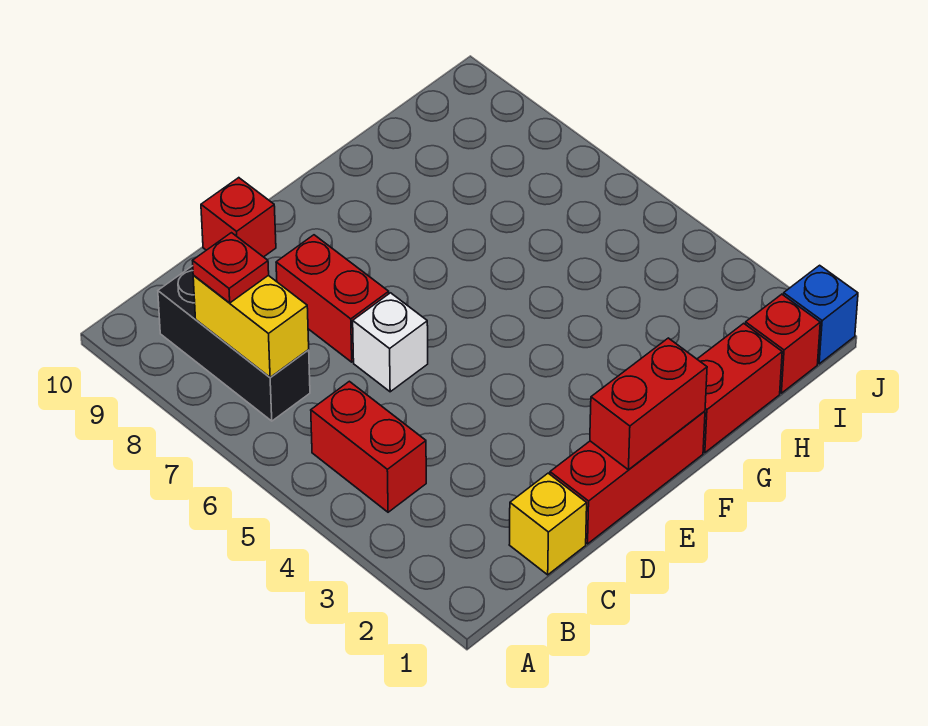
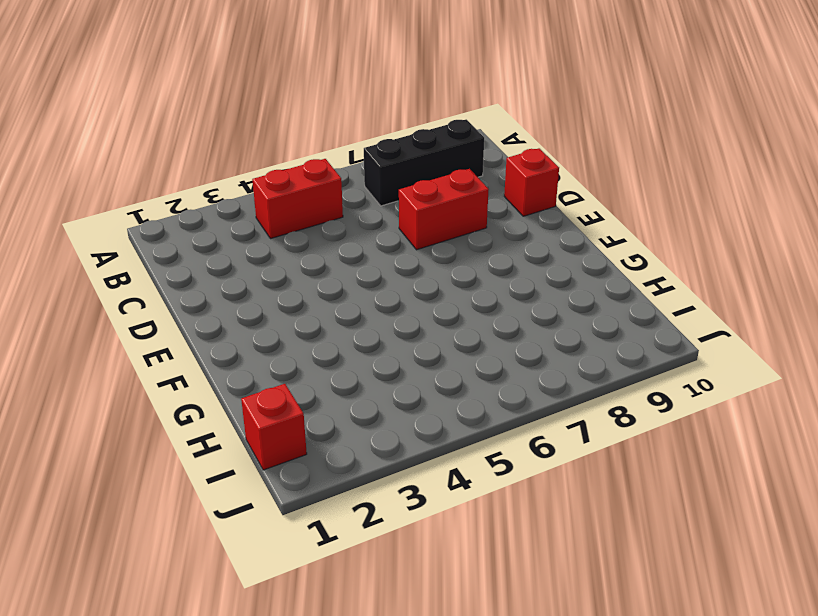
none -> yellow brick C1 level 1
none -> red brick D1:F1 level 1
none -> white brick D6 level 1

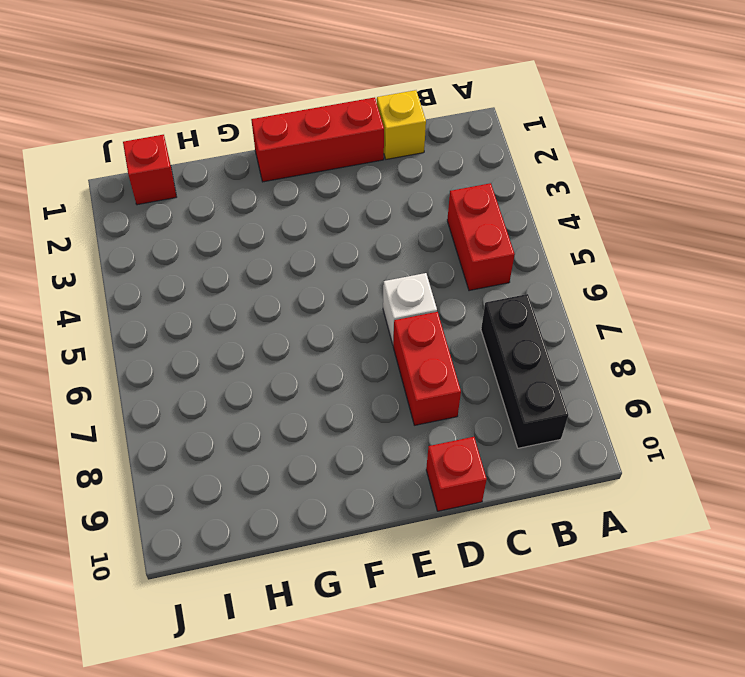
none -> red brick G1:H1 level 1
none -> blue brick J1 level 1
none -> yellow brick B7:B8 level 2

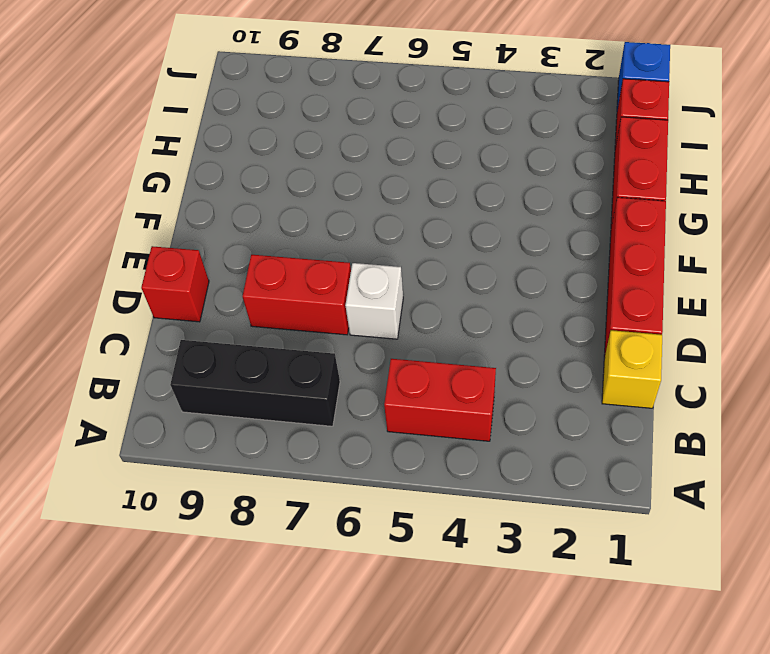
none -> yellow brick B7:B8 level 2
none -> red brick E1:F1 level 2
none -> red plate B8 level 3

